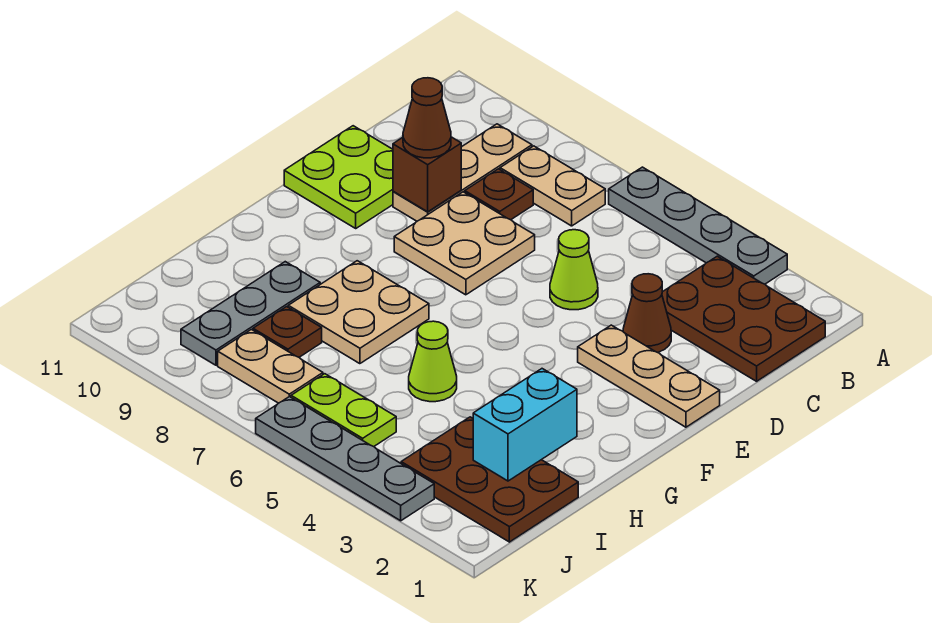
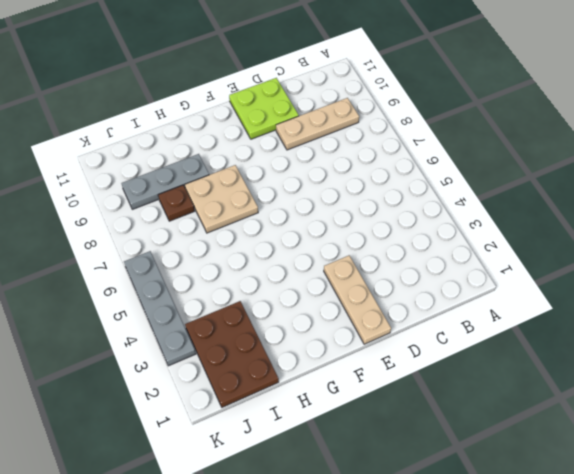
none -> grey plate A3:A6 level 1
none -> brown plate B1:C3 level 1
none -> tan plate B7:B8 level 1

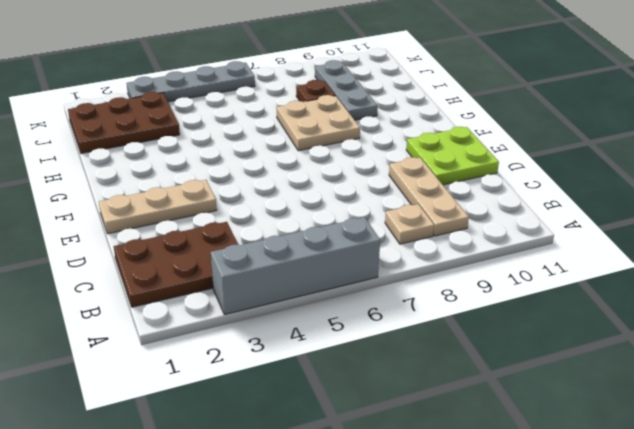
grey brick A3:A6 level 1 -> grey plate A3:A6 level 1
tan plate B8 level 1 -> tan plate B7:B8 level 1
none -> brown plate C8 level 1
none -> brown cone D3 level 1
none -> lime cone D5 level 1

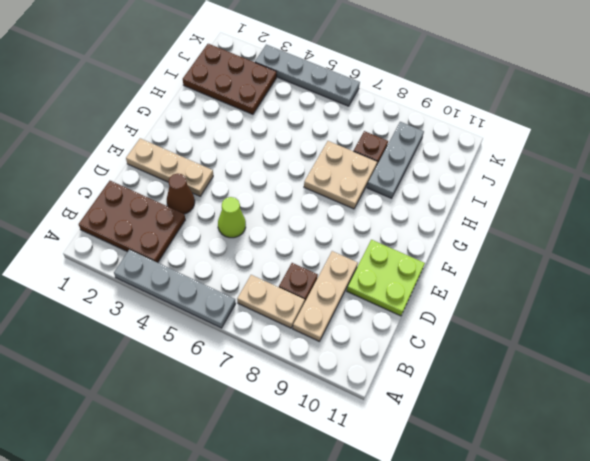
none -> tan plate D7:E8 level 1
none -> lime cone H5 level 1
none -> lime plate J5:J6 level 1

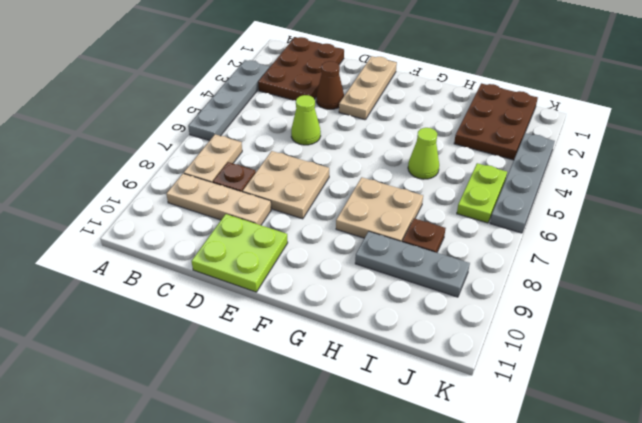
none -> tan plate J7:J8 level 1
none -> brown brick D9 level 2
none -> cyan brick H2:I2 level 2

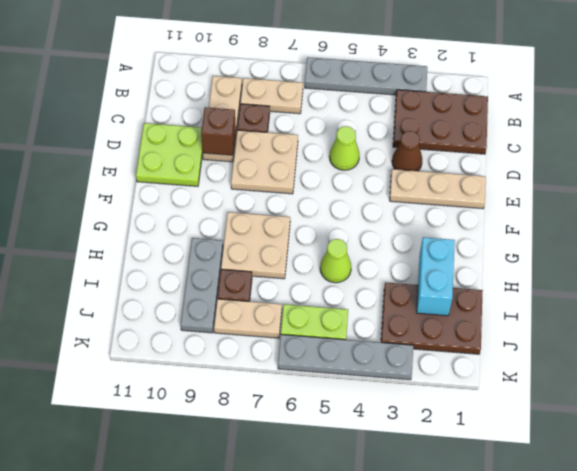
none -> brown cone D9 level 3

